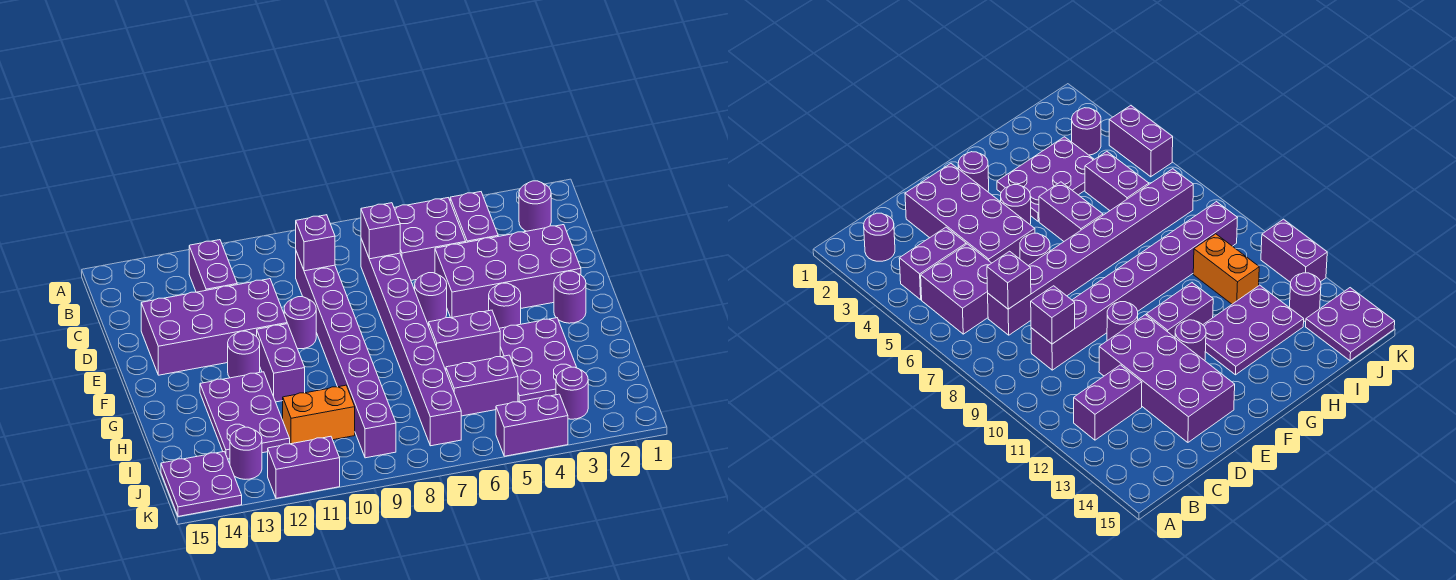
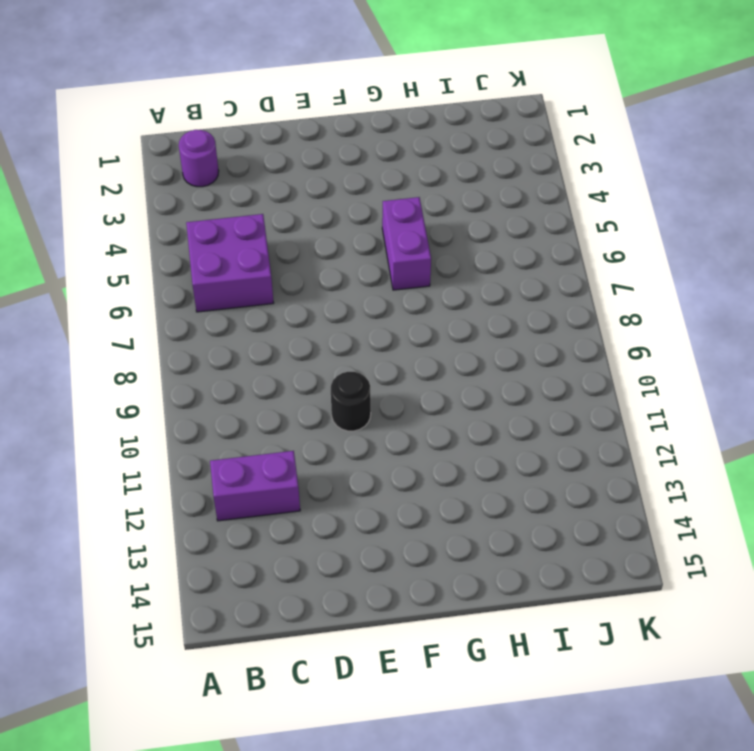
black round brick E10 level 1 -> purple round brick E10 level 1
none -> purple brick B4:C4 level 1
none -> purple brick C7:J7 level 1
none -> purple brick C9:J9 level 1

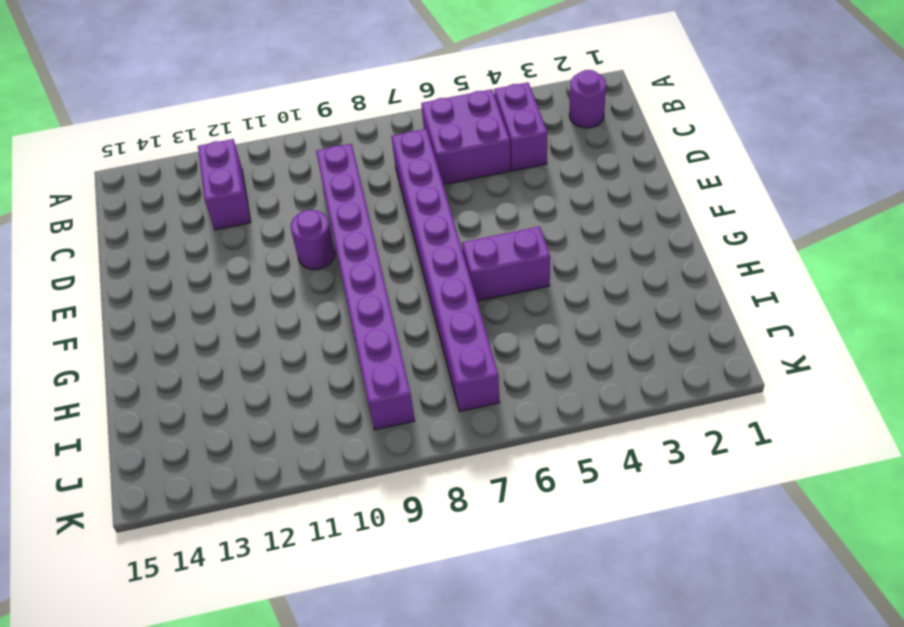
none -> purple brick D2:E5 level 1
none -> purple brick D11:E14 level 1
none -> purple round brick E6 level 1

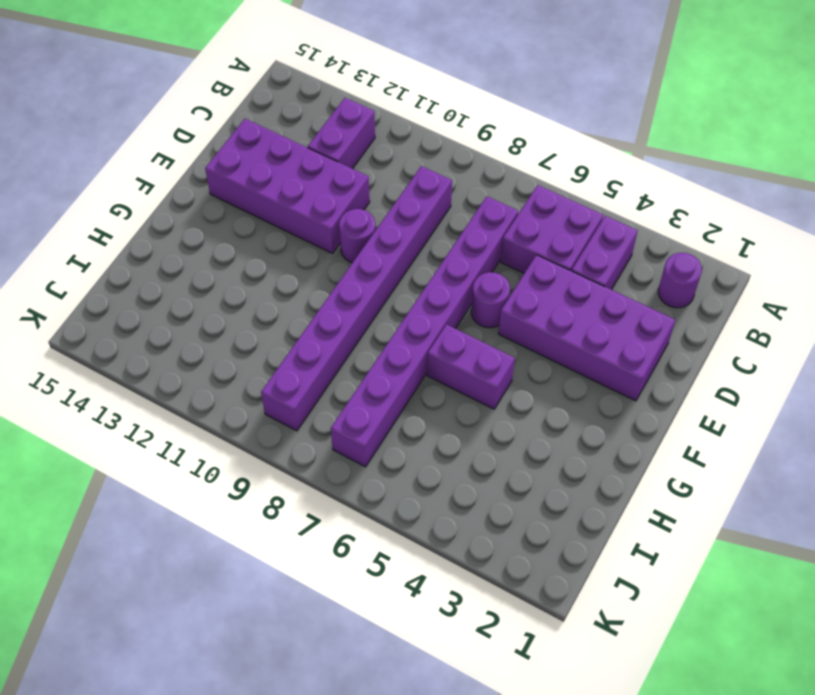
none -> purple round brick F2 level 1
none -> purple round brick F4 level 1
none -> purple brick F11:G11 level 1

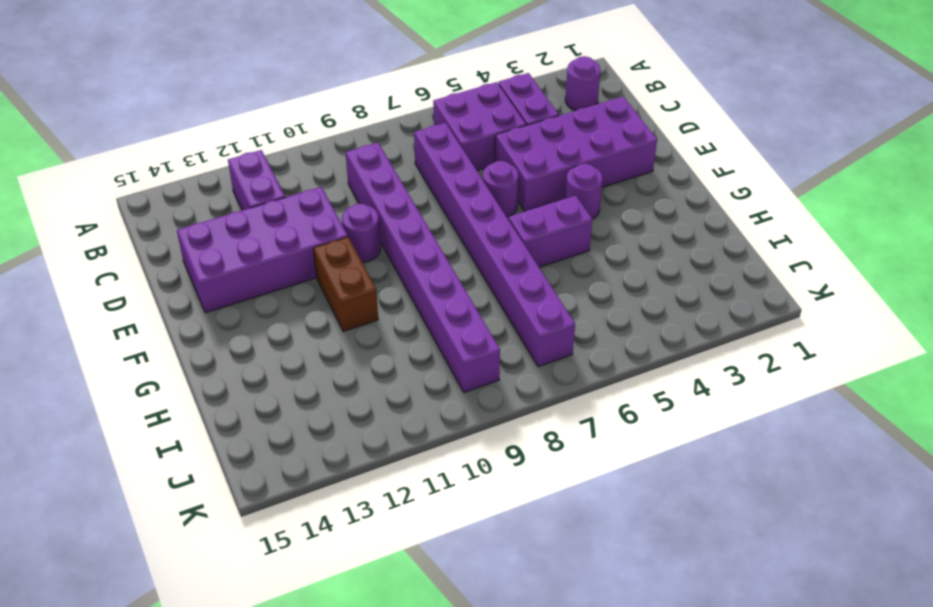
brown brick F11:G11 level 1 -> purple brick F11:G11 level 1
none -> purple round brick F2 level 1
none -> purple round brick F12 level 1
none -> purple plate G3:I4 level 1

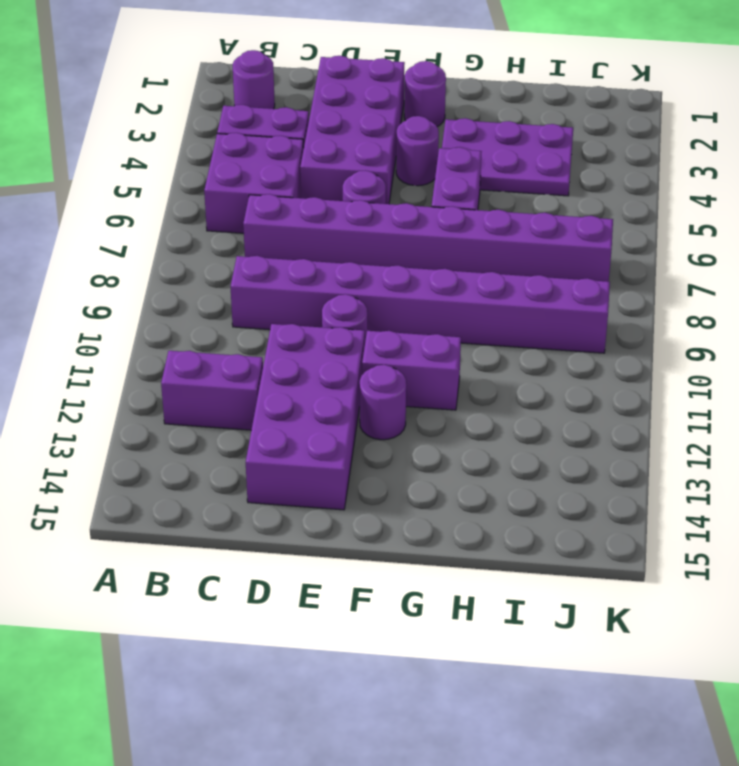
none -> purple plate G12:I13 level 1
none -> purple brick I5:I6 level 1
none -> orange brick I10:I11 level 1

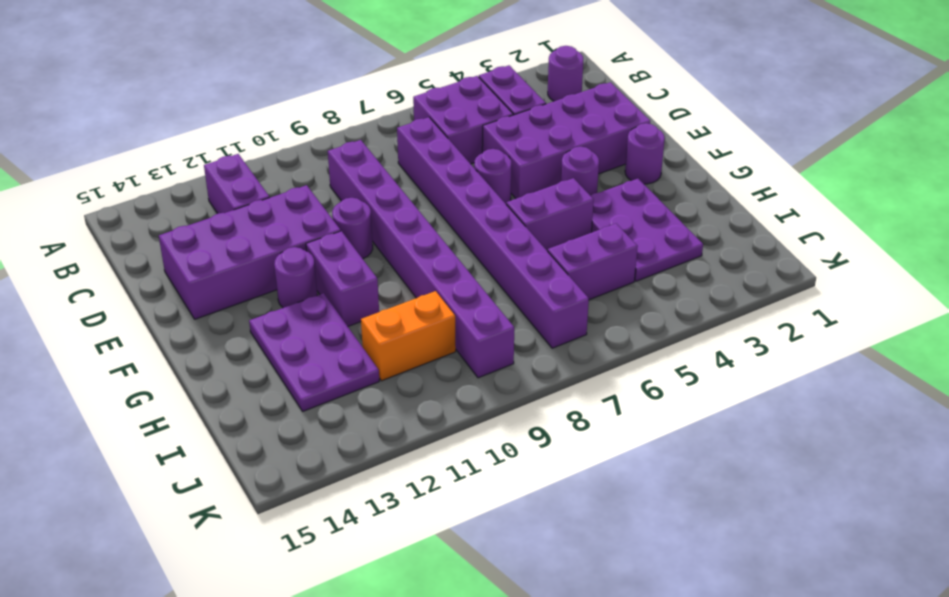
none -> purple round brick J3 level 1
none -> purple round brick J13 level 1
none -> purple plate J14:K15 level 1

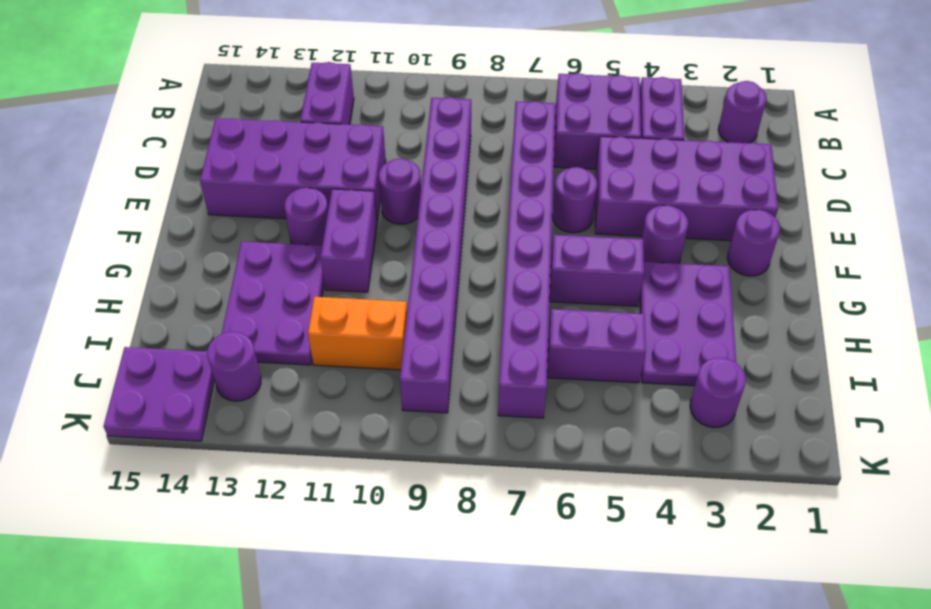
none -> purple brick K4:K5 level 1
none -> purple brick K11:K12 level 1
none -> purple brick C7 level 2

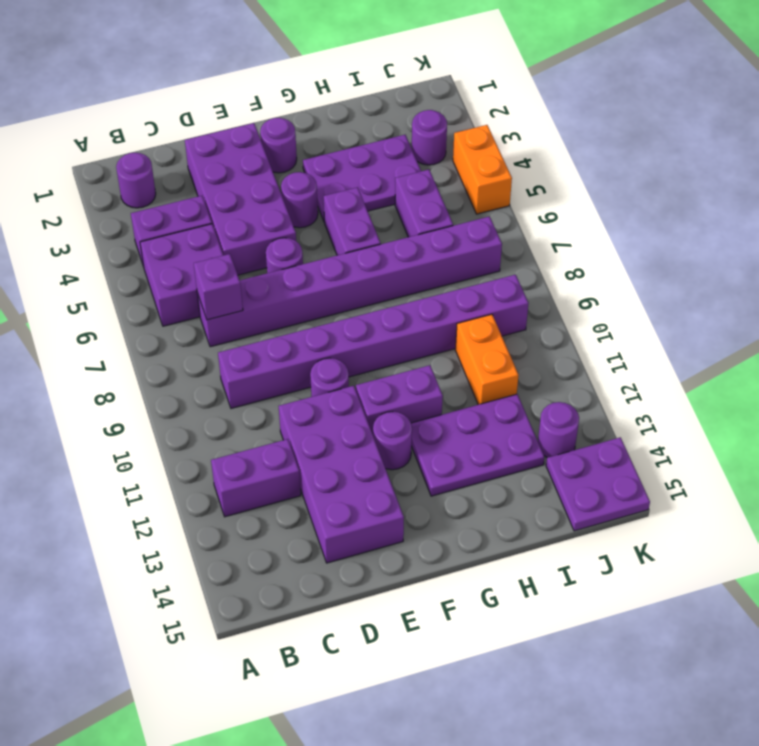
orange brick K4:K5 level 1 -> purple brick K4:K5 level 1
none -> purple brick K11:K12 level 1
none -> purple brick C9 level 2

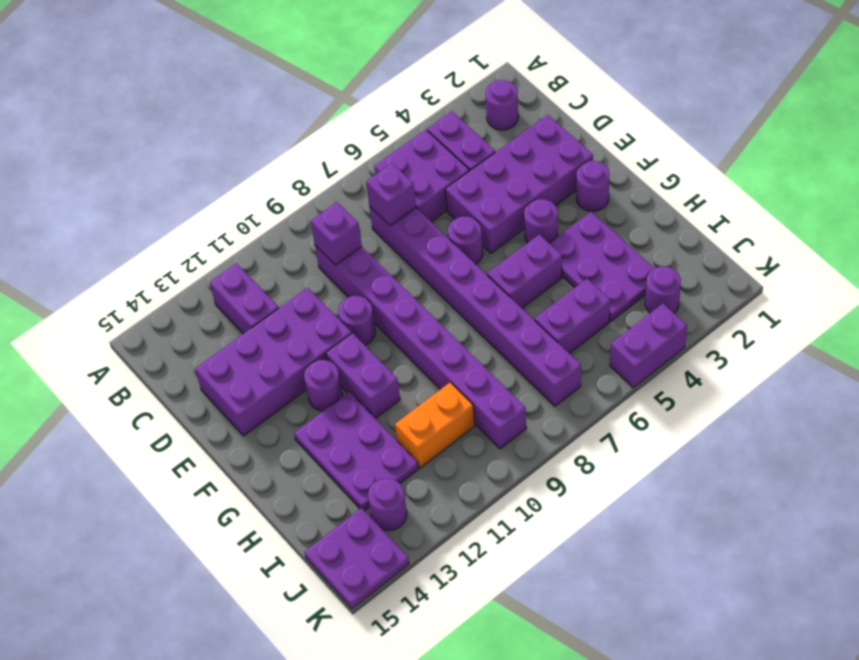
none -> purple brick K11:K12 level 1

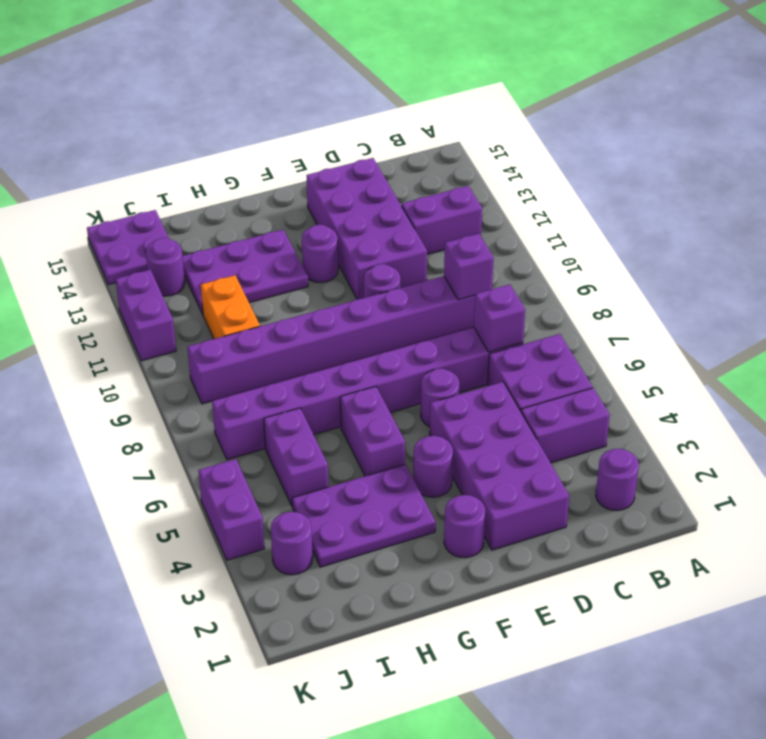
none -> purple brick F11:G11 level 1

